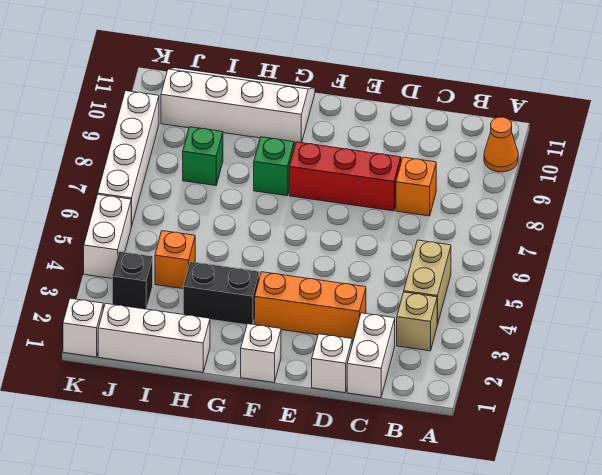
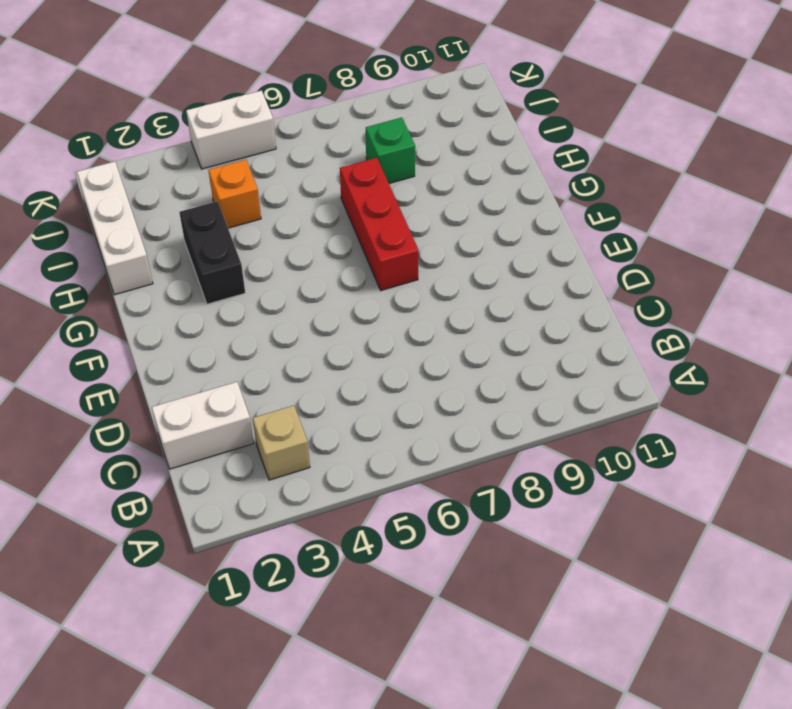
red brick F7:H7 level 1 -> red brick D8:F8 level 1
none -> orange cone A10 level 1
none -> tan brick B4:B5 level 1
none -> orange brick C8 level 1

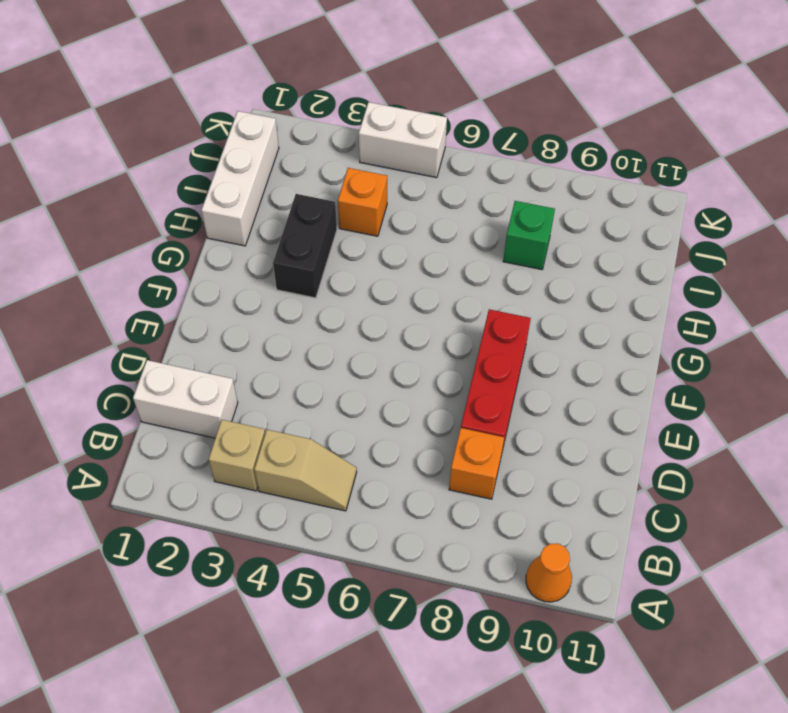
tan slope B4:B5 level 1 top 4 -> tan brick B4:B5 level 1
none -> white brick D1 level 1
none -> orange brick D3:F3 level 1
none -> white brick F1 level 1

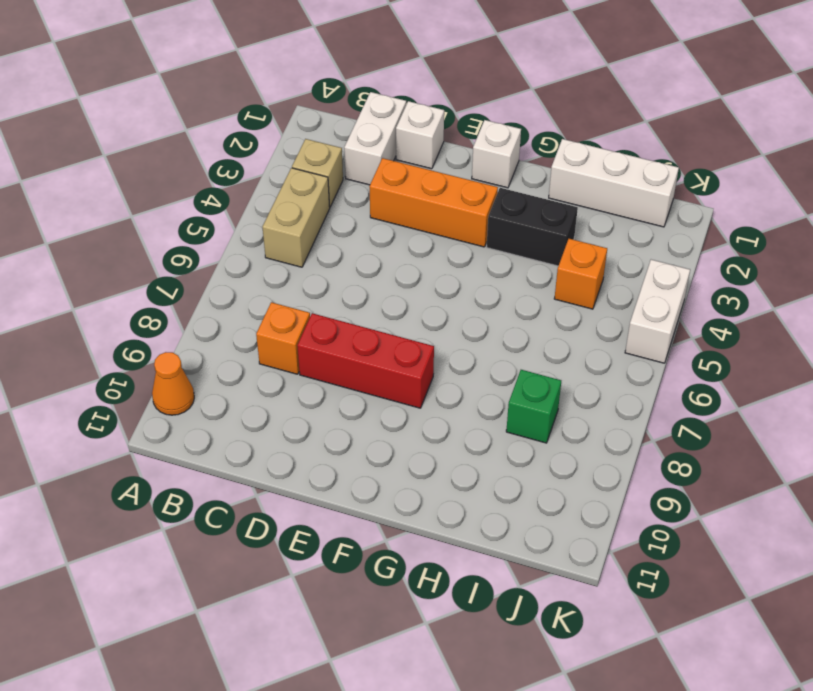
none -> green brick G8 level 1
none -> white slope G10:J11 level 1 top 10
none -> black brick J3 level 1

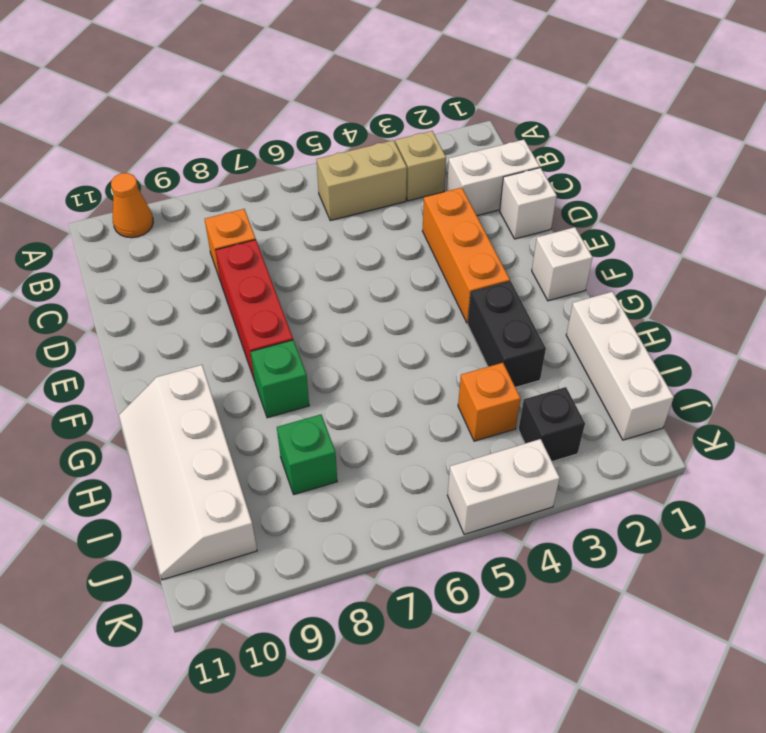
none -> white brick K1 level 1
none -> white brick K6:K9 level 1

